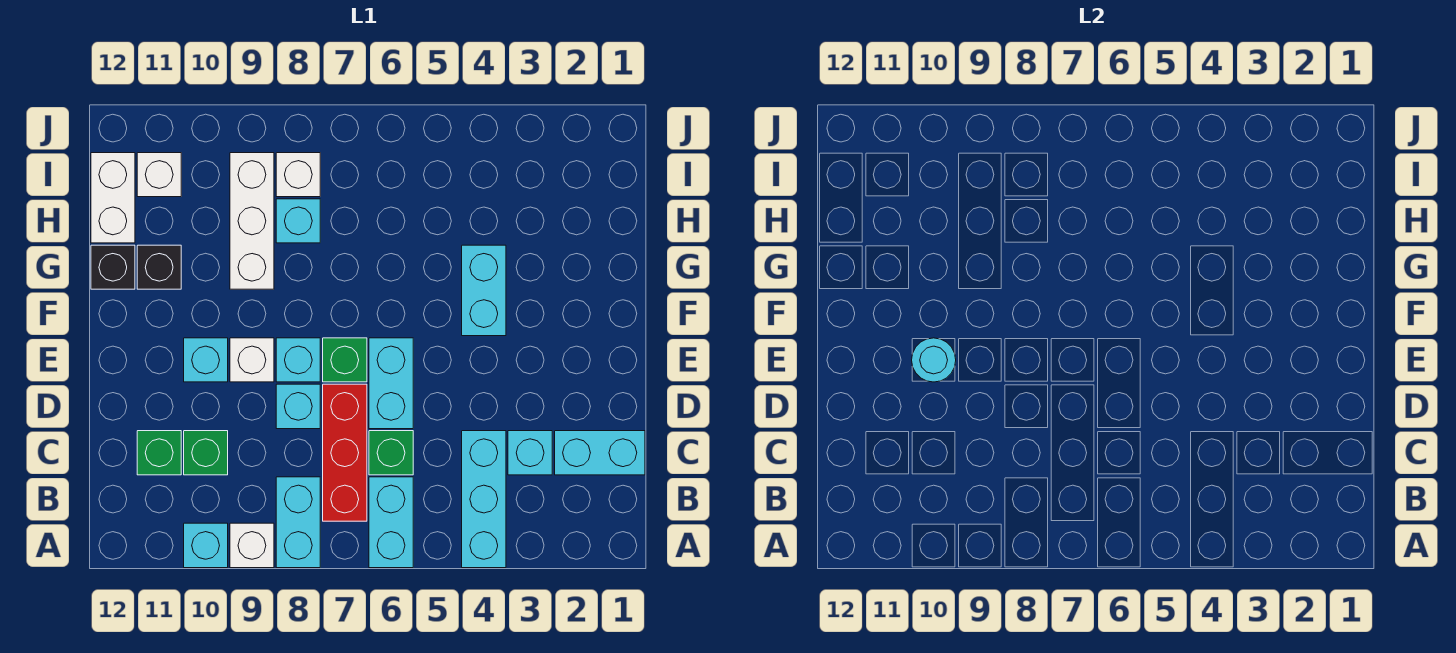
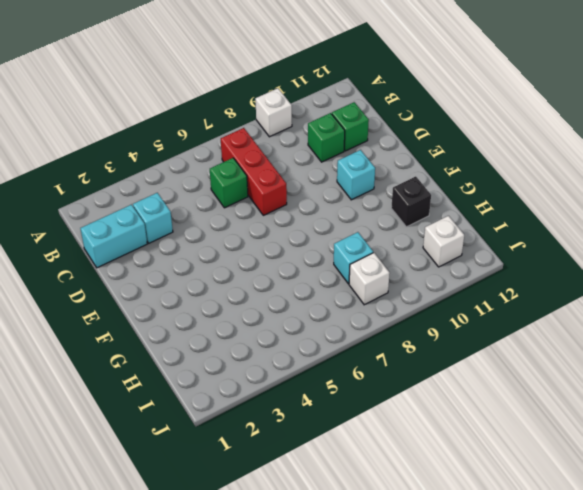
none -> cyan brick A4:C4 level 1
none -> cyan brick A6:B6 level 1
none -> cyan brick A8:B8 level 1

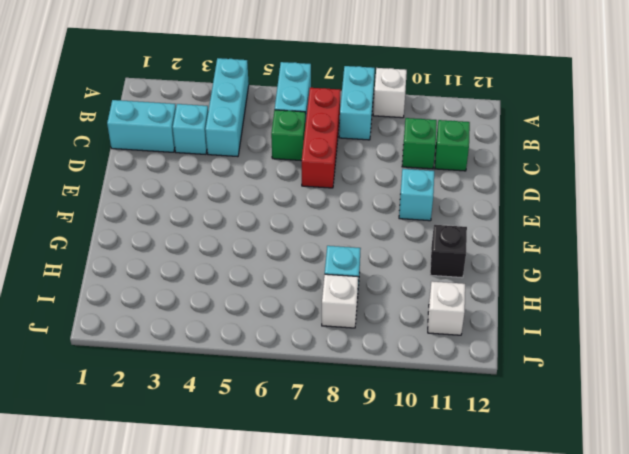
none -> cyan brick A10 level 1
none -> cyan brick D6:E6 level 1
none -> cyan brick D8 level 1

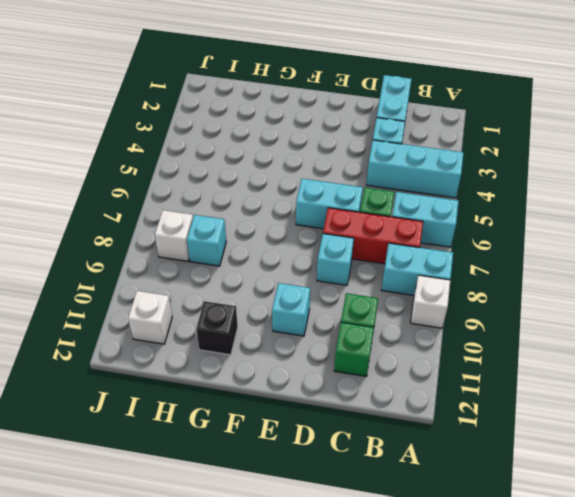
none -> cyan brick A10 level 1
none -> green brick E7 level 1
none -> cyan brick E8 level 1

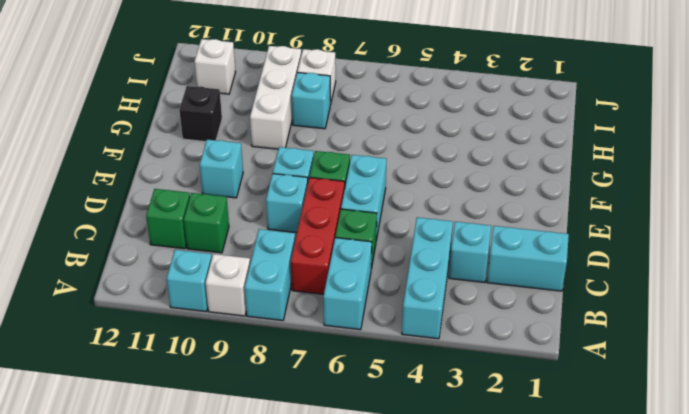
none -> white brick E9 level 1
none -> cyan brick F4:G4 level 1
none -> black brick G12 level 1

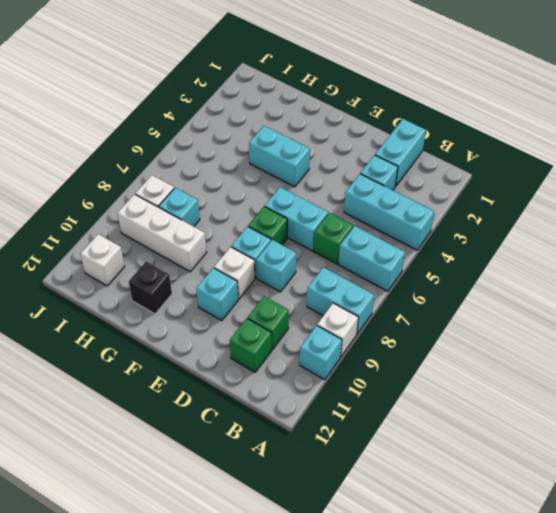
none -> red brick B7:D7 level 1
none -> black brick G12 level 1
none -> white brick H12:I12 level 1

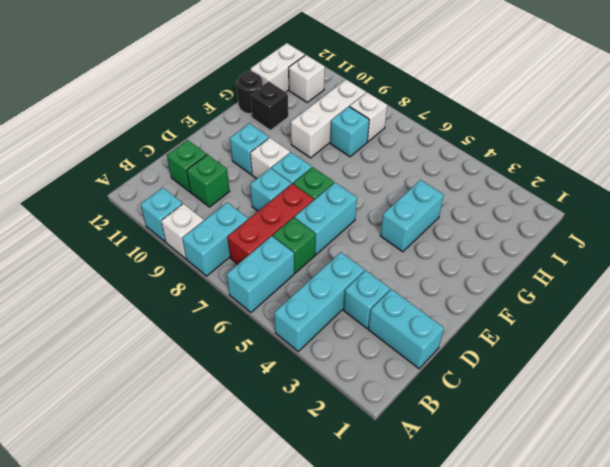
black round brick G12 level 1 -> black brick G12 level 1
none -> cyan round brick E10 level 2

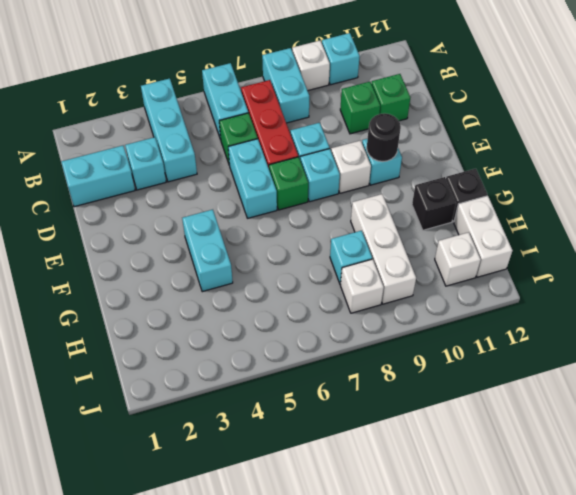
black round brick E10 level 2 -> cyan round brick E10 level 2

